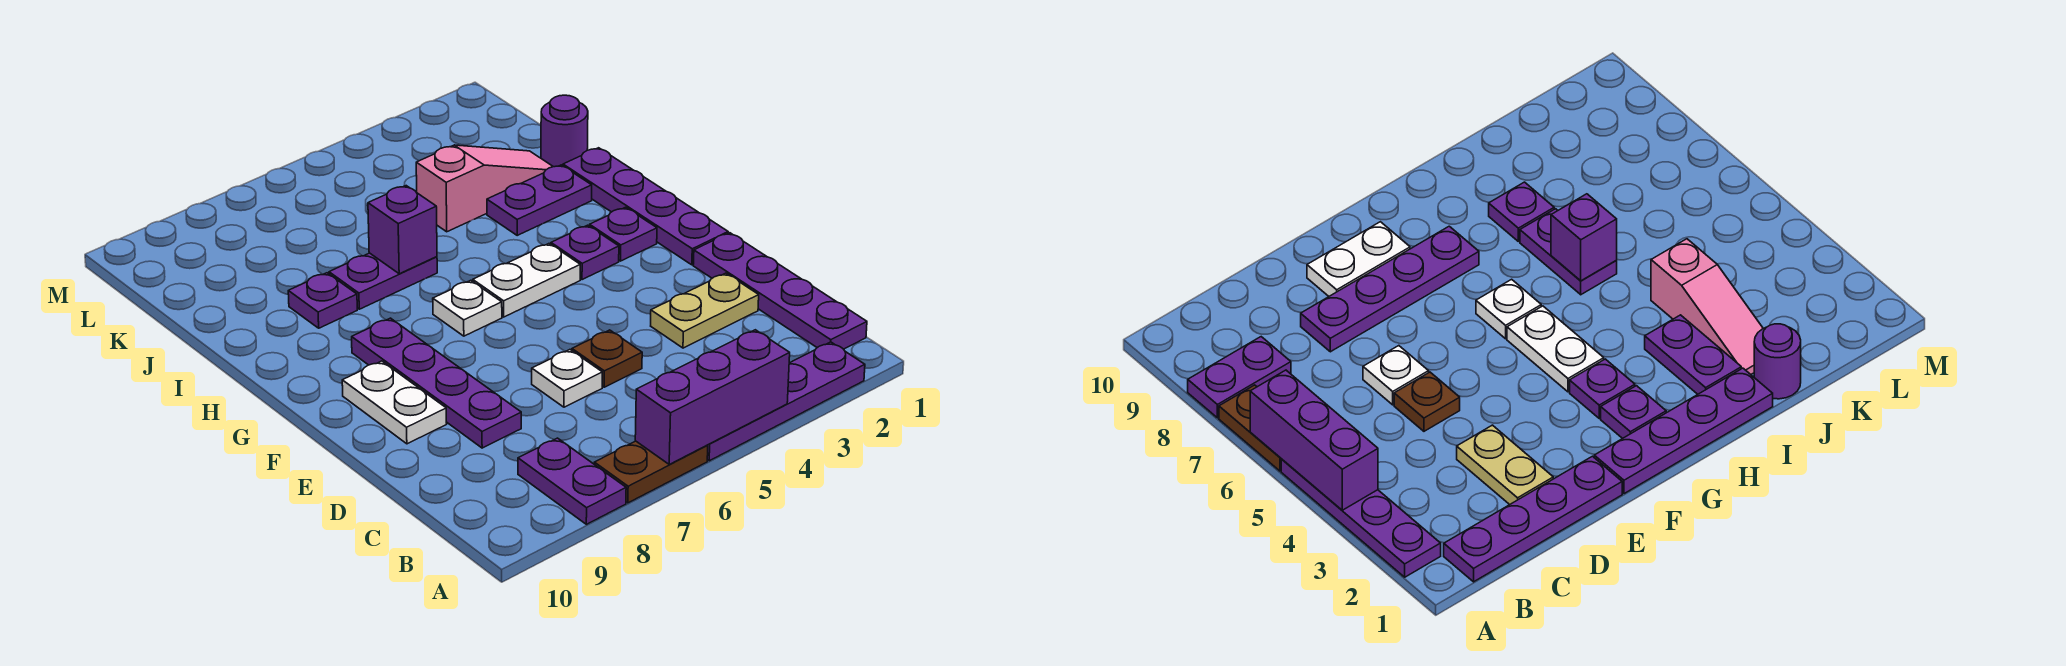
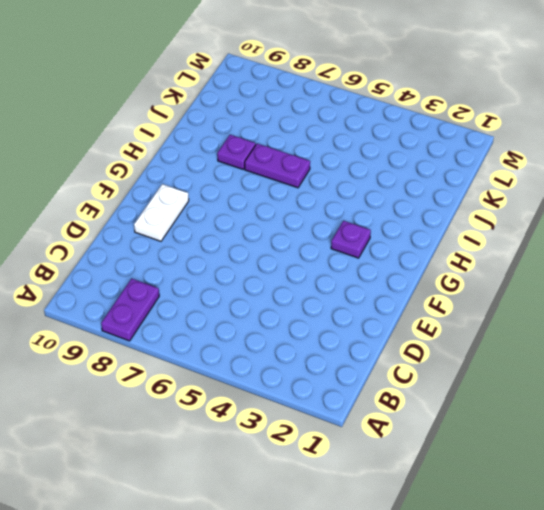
none -> purple plate A2:A5 level 1
none -> brown plate A6:A7 level 1
none -> purple plate B1:E1 level 1

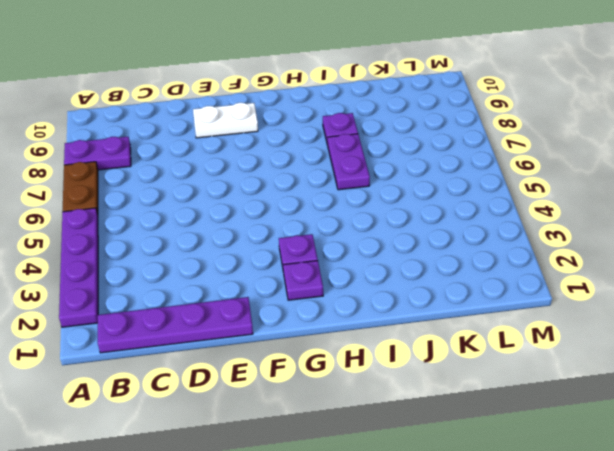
none -> tan plate D2:D3 level 1
none -> brown plate D5 level 1
none -> white plate D6 level 1

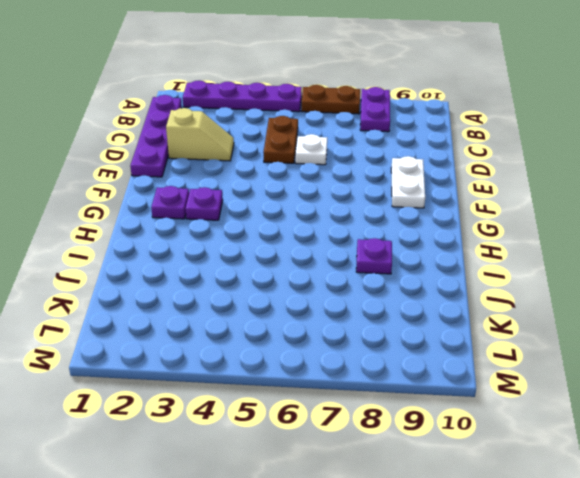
brown plate C5:D5 level 1 -> brown plate D5 level 1
tan slope D2:D3 level 1 top 2 -> tan plate D2:D3 level 1
none -> purple plate D8:G8 level 1
none -> purple plate F1:I1 level 1
none -> white plate G4:G5 level 1

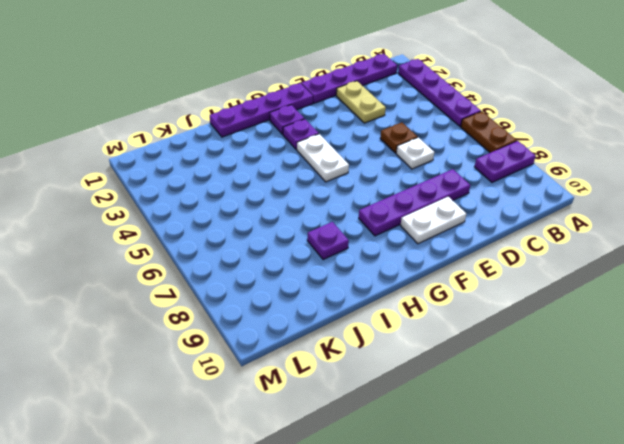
none -> white plate G6 level 1
none -> purple plate I2:I3 level 1
none -> purple plate I6:I7 level 1

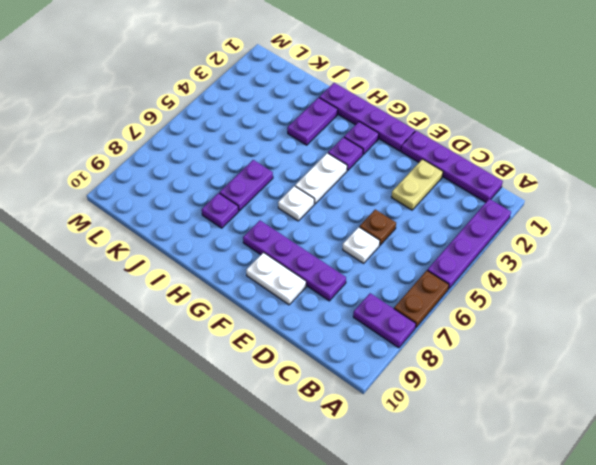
none -> purple round brick J1 level 1
none -> pink slope J2:J4 level 1 top 4
none -> purple brick A4:A6 level 2

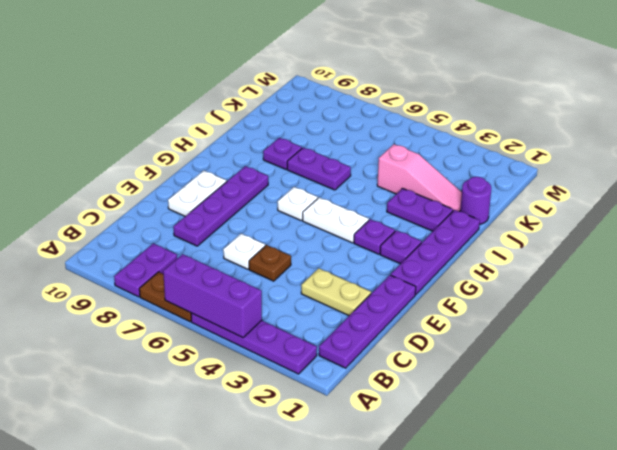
none -> purple brick I6 level 2

